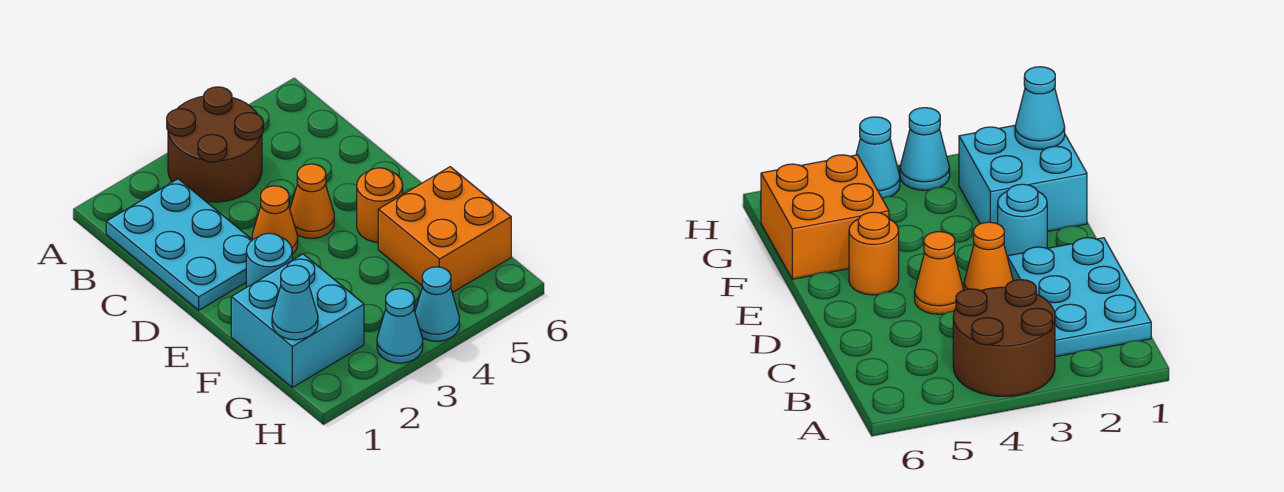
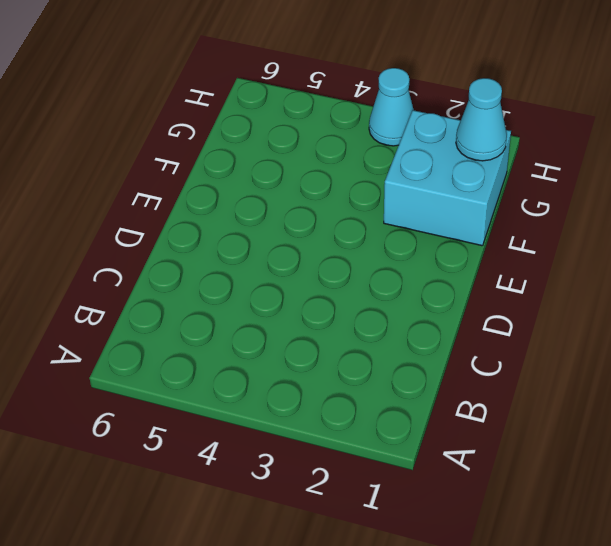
none -> brown round brick A3:B4 level 1
none -> cyan plate B1:D2 level 1

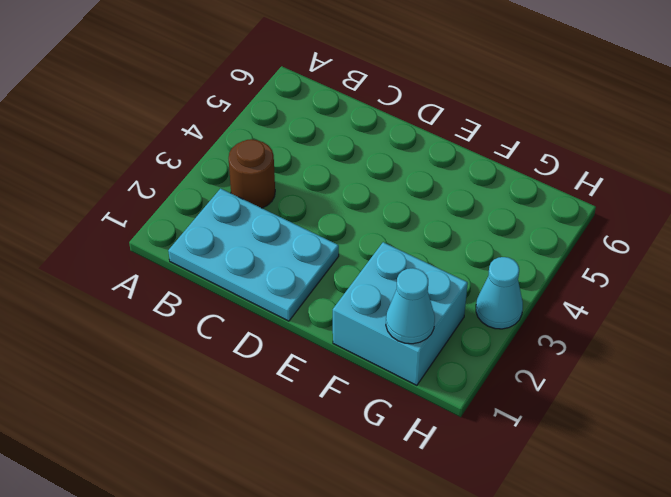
brown round brick B3 level 1 -> brown round brick A3:B4 level 1
none -> orange cone D3 level 1
none -> orange cone D4 level 1

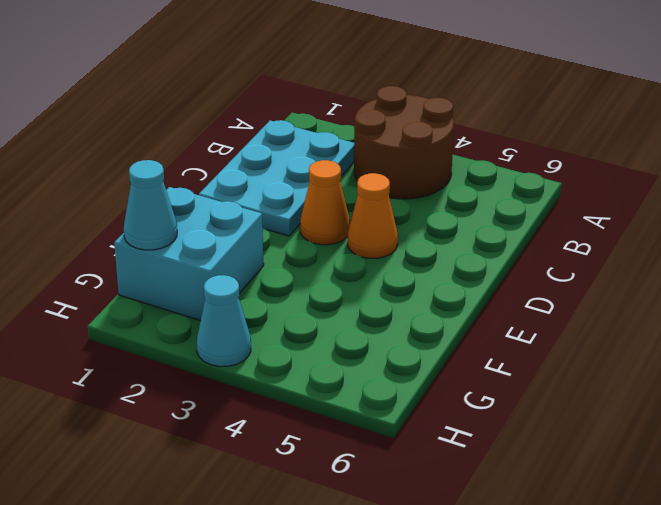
none -> cyan round brick E2 level 1
none -> orange round brick E5 level 1

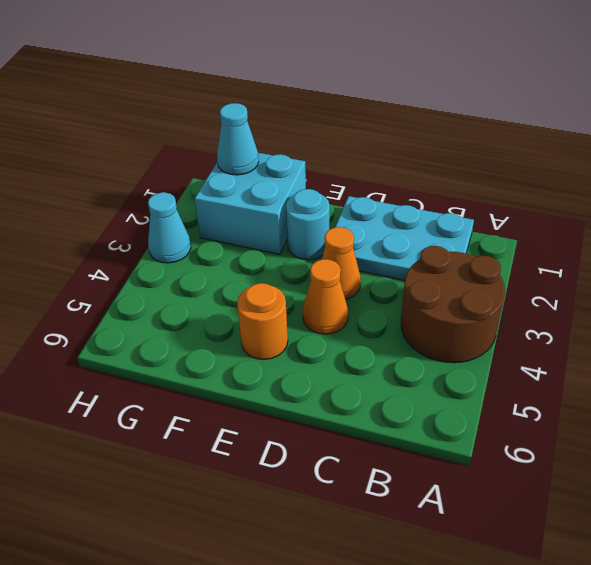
none -> orange brick F5:G6 level 1
none -> cyan cone H4 level 1

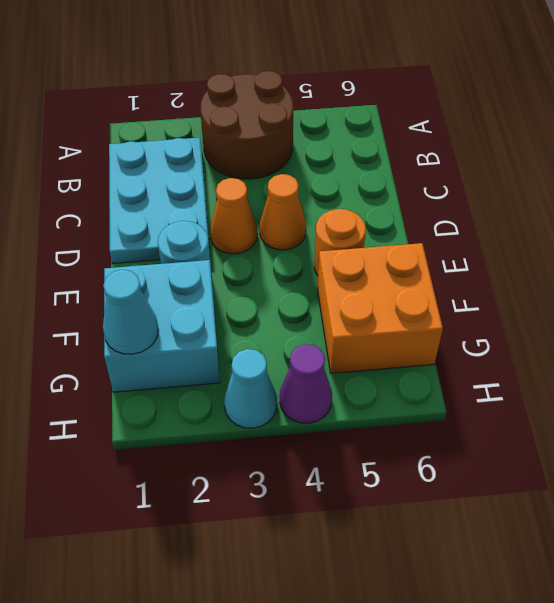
purple cone H4 level 1 -> cyan cone H4 level 1

